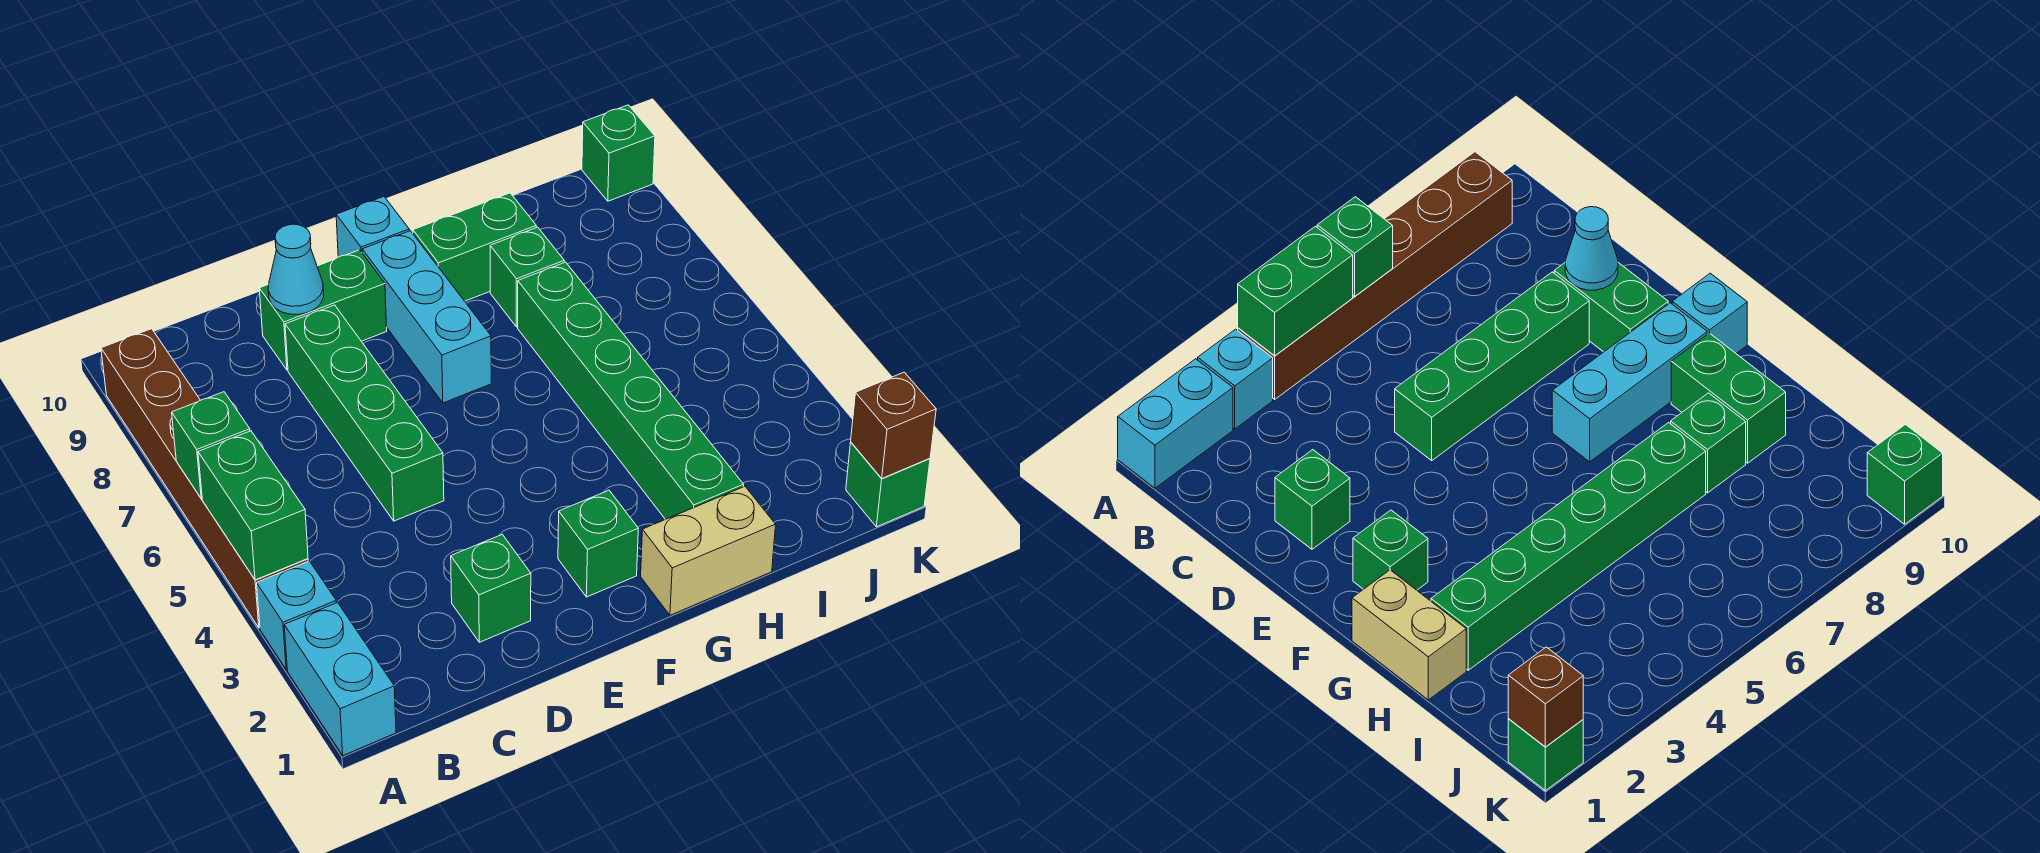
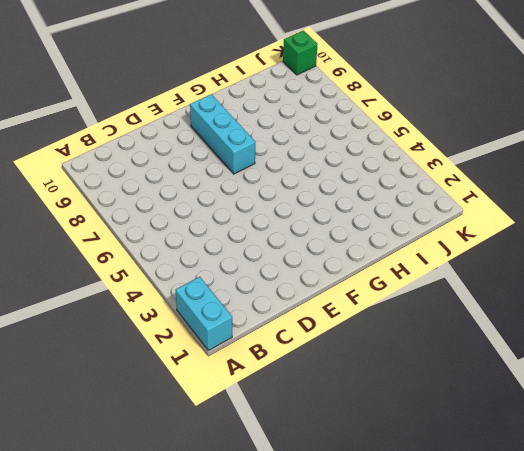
none -> cyan brick A3 level 1
none -> brown brick A4:A9 level 1
none -> green brick D2 level 1

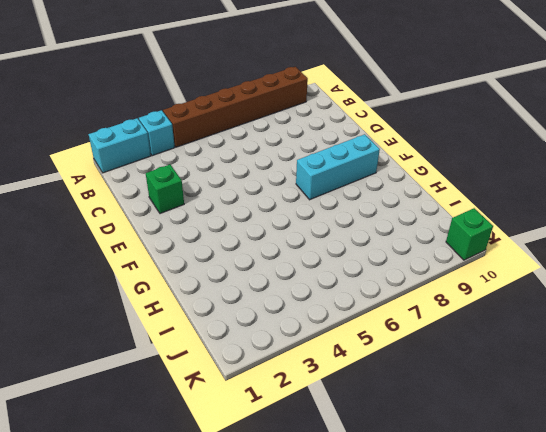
none -> green brick D5:D8 level 1
none -> green brick D9:E9 level 1
none -> green brick F2 level 1

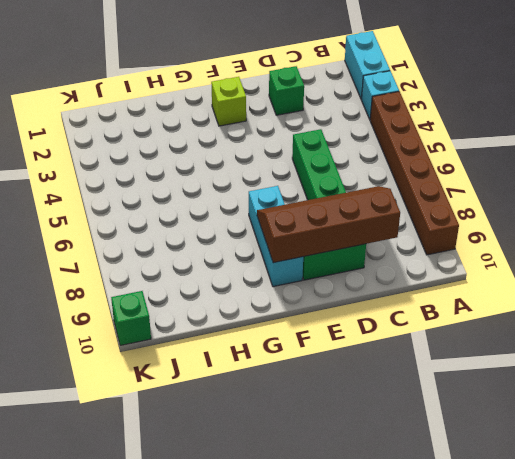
brown slope C8:F9 level 2 top 9 -> cyan cone D9 level 2
lime brick F2 level 1 -> green brick F2 level 1
none -> cyan brick F10 level 1
none -> tan brick G1:H1 level 1
none -> green brick G9:H9 level 1

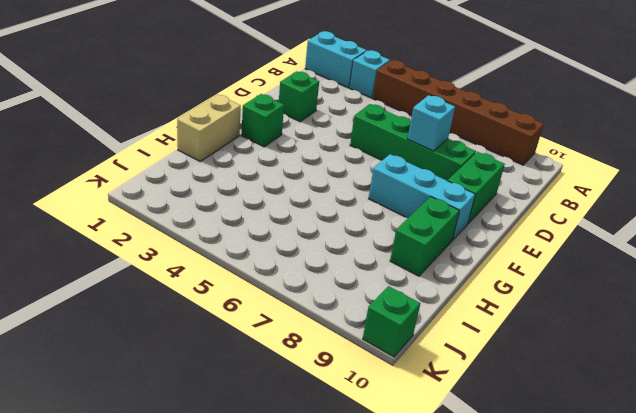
cyan brick D7 level 2 -> cyan brick F10 level 1
none -> green brick H2:H7 level 1
none -> green brick H8 level 1
none -> green brick K1 level 1

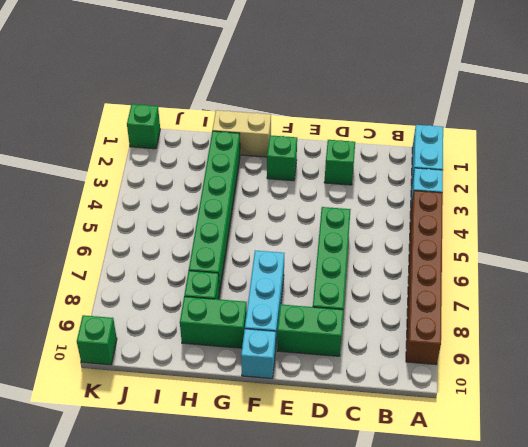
none -> green brick A4:A5 level 2
none -> green brick A6 level 2
none -> cyan cone D9 level 2

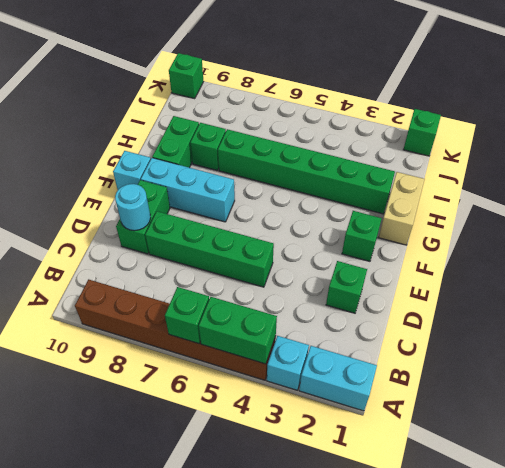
cyan round brick D9 level 2 -> cyan cone D9 level 2
none -> brown brick K1 level 2

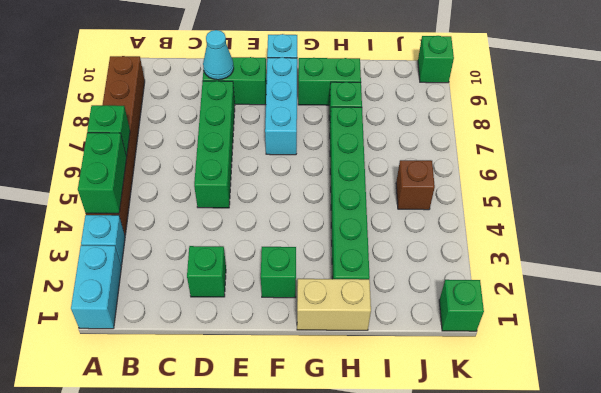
brown brick J5 level 1 -> brown brick K1 level 2

